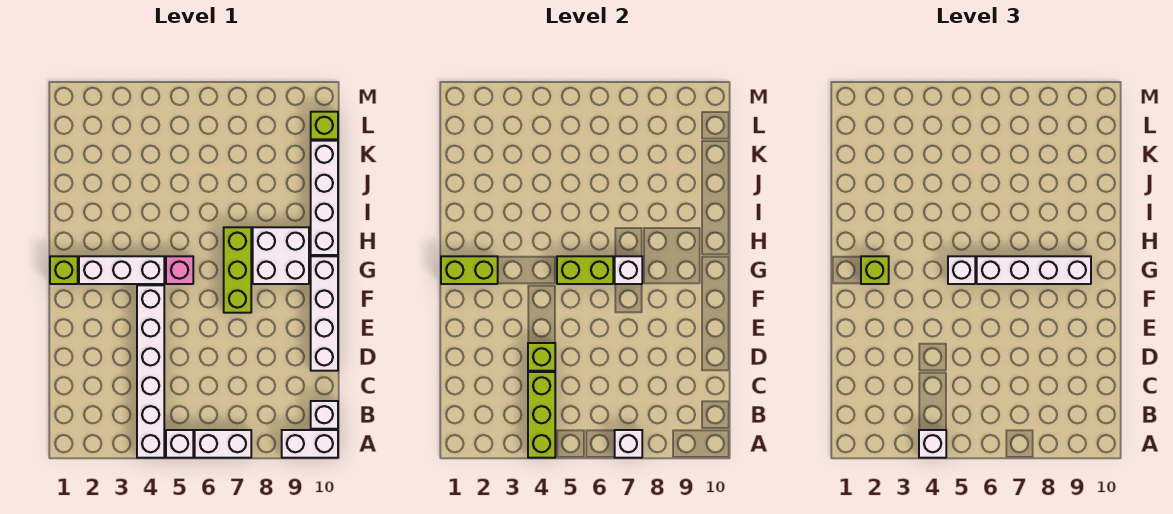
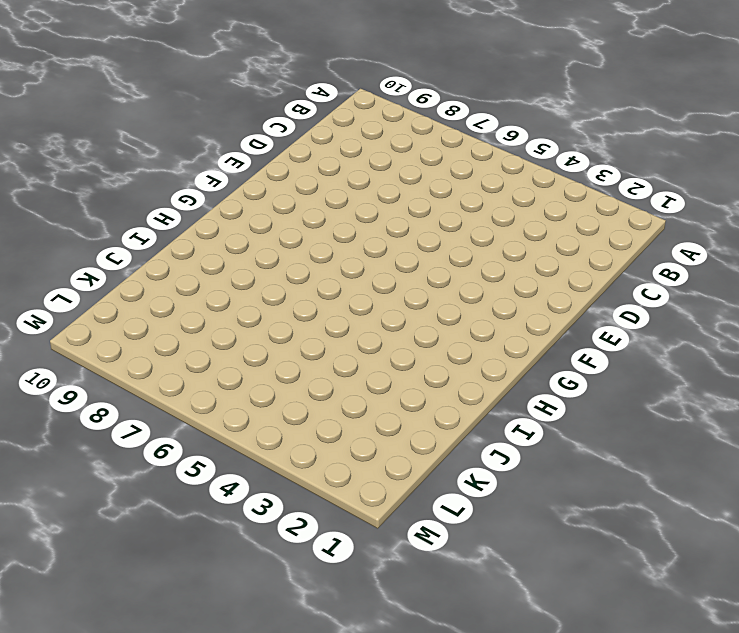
none -> white brick A4:F4 level 1
none -> white brick A5 level 1
none -> white brick A6:A7 level 1

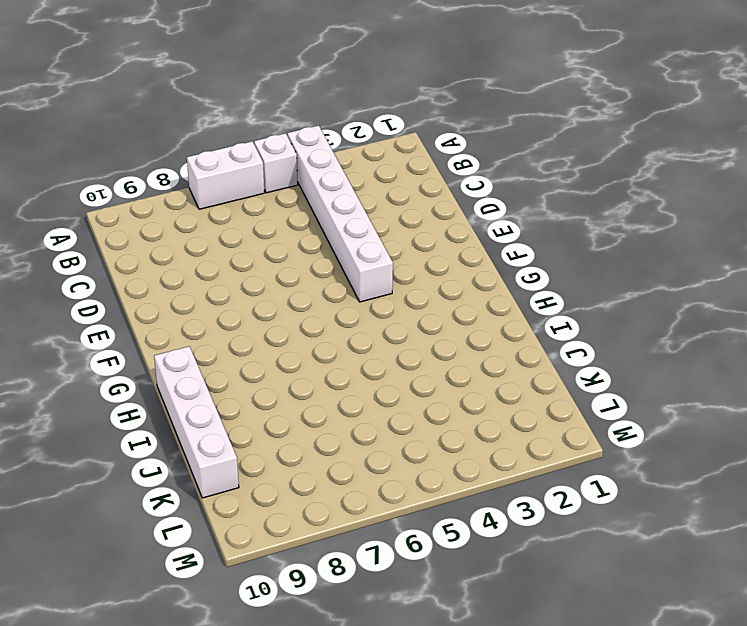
none -> white brick A9:A10 level 1
none -> white brick B10 level 1
none -> white brick D10:G10 level 1

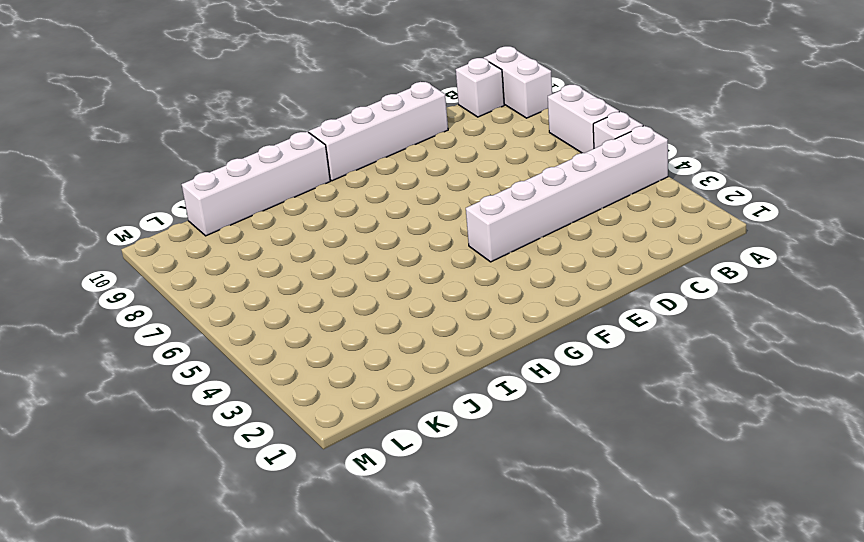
none -> lime brick F7:H7 level 1
none -> lime brick G1 level 1
none -> white brick G2:G4 level 1

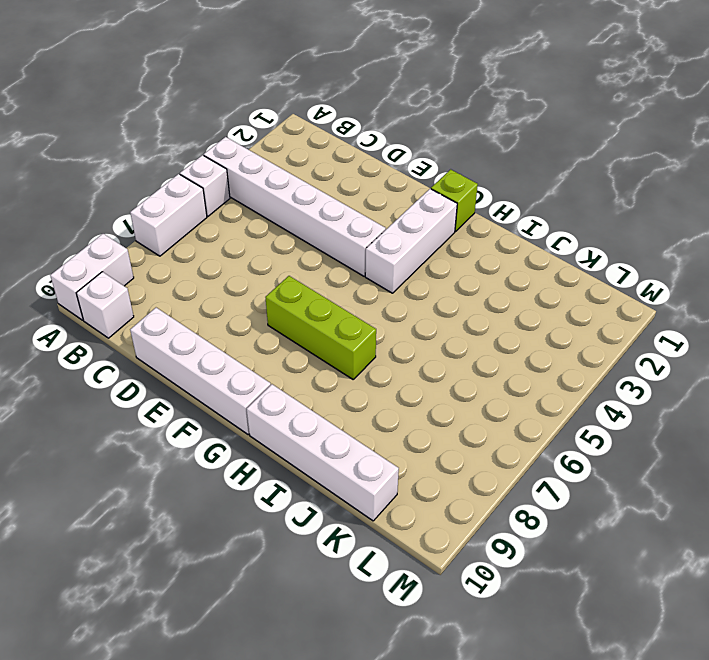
none -> pink brick G5 level 1
none -> white brick G8:H9 level 1
none -> lime brick L10 level 1

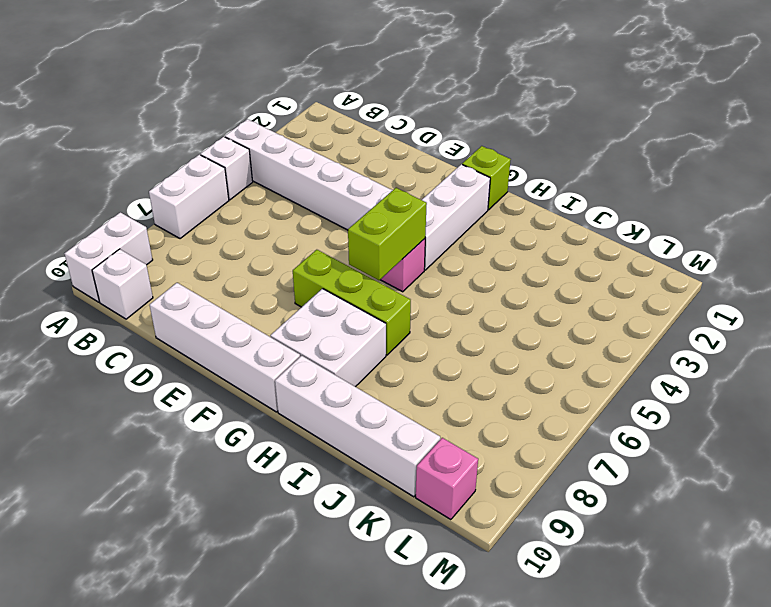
pink brick L10 level 1 -> lime brick L10 level 1
none -> lime brick A4:C4 level 2
none -> white brick A7 level 2
none -> lime brick D4 level 2

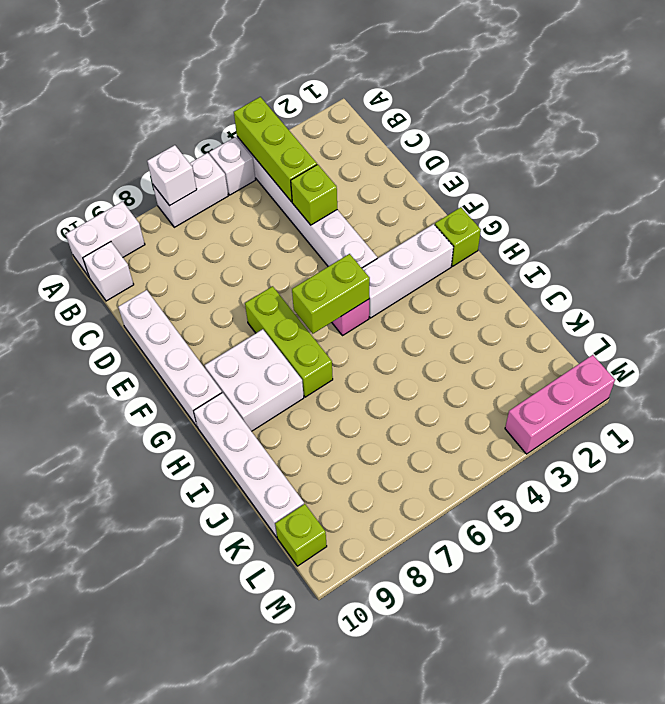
pink brick M1:M3 level 1 -> none
none -> lime brick G1:G2 level 2
none -> white brick G7 level 2
none -> white brick A4 level 3

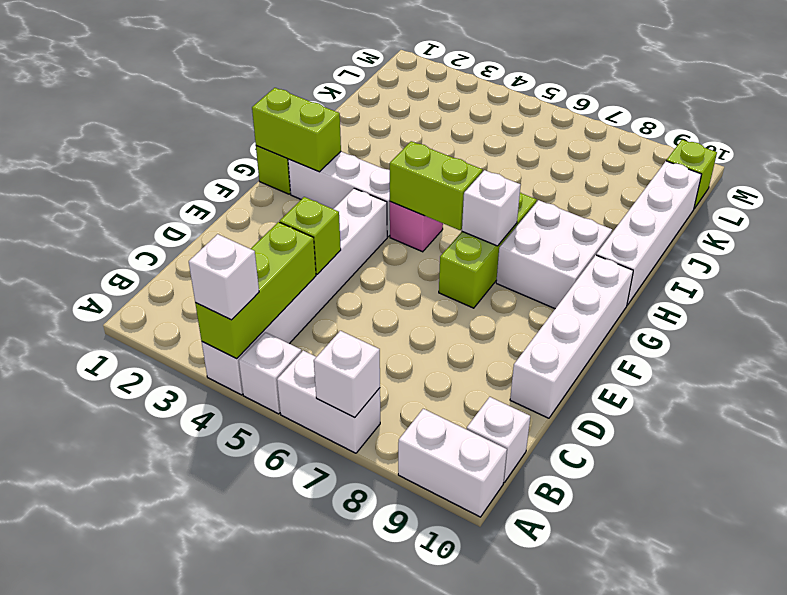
none -> lime brick G2 level 3
none -> white brick G5 level 3
none -> white brick G6:G9 level 3

